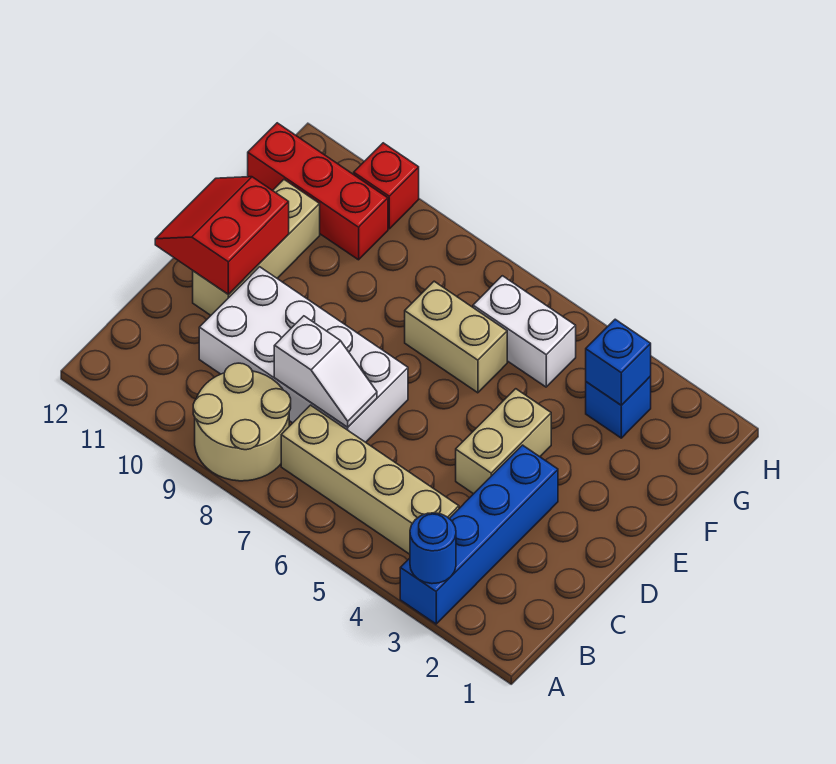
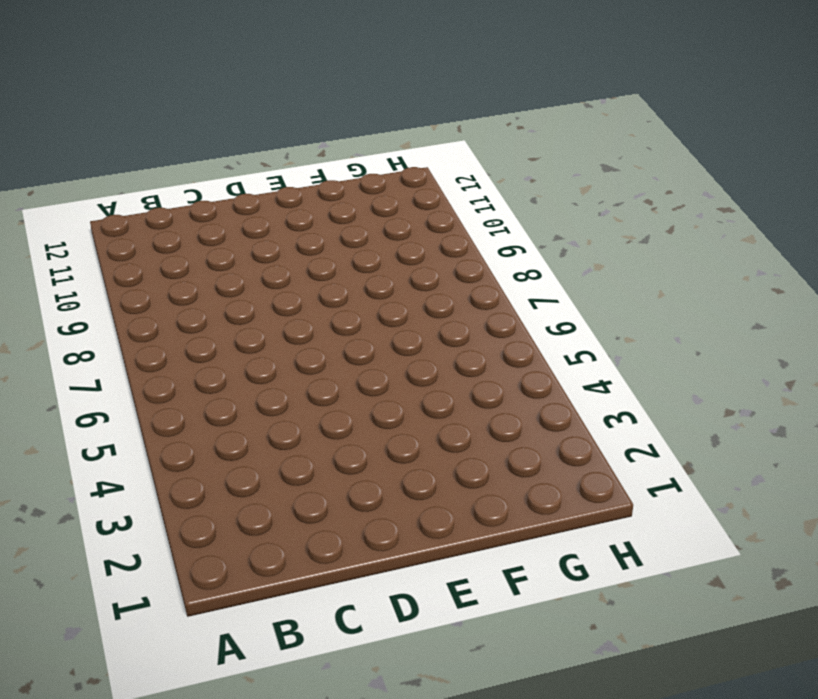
none -> blue brick A3:D3 level 1
none -> tan round brick A8:B9 level 1
none -> tan brick B4:B7 level 1

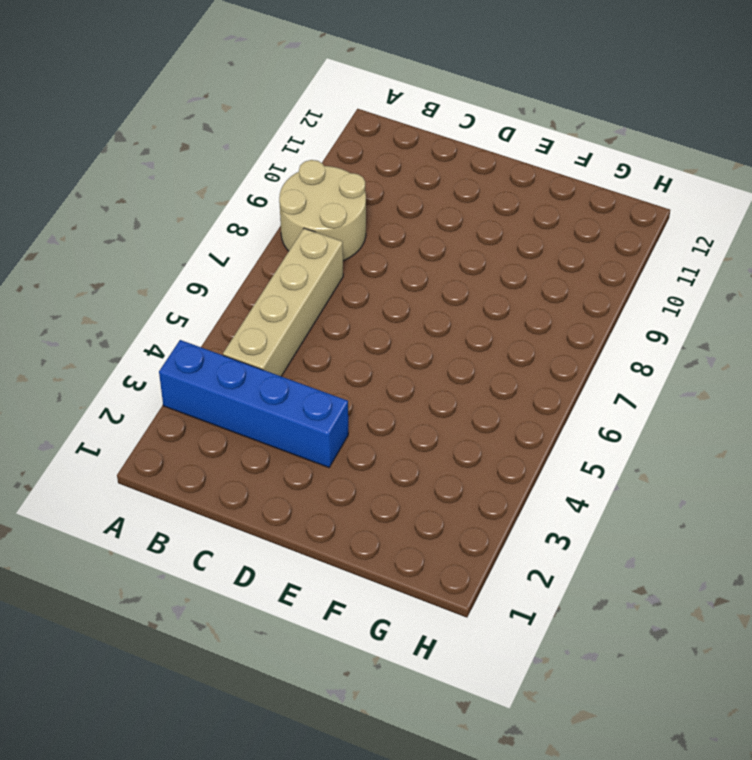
none -> white brick C7:D10 level 1
none -> tan brick D4:E4 level 1
none -> tan brick D11:F11 level 1

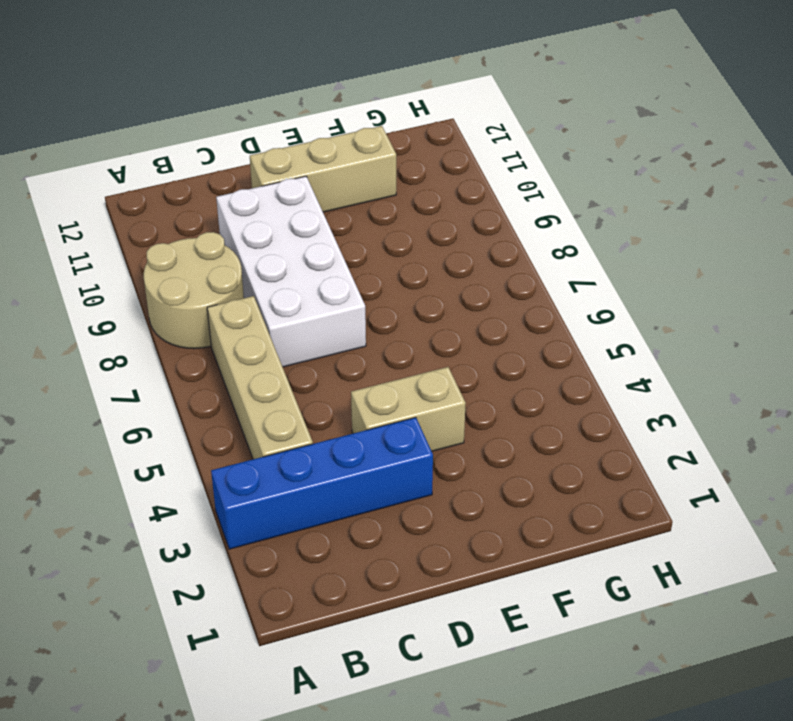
none -> tan brick F6:F7 level 1
none -> blue brick G3 level 1
none -> white brick G5:G6 level 1

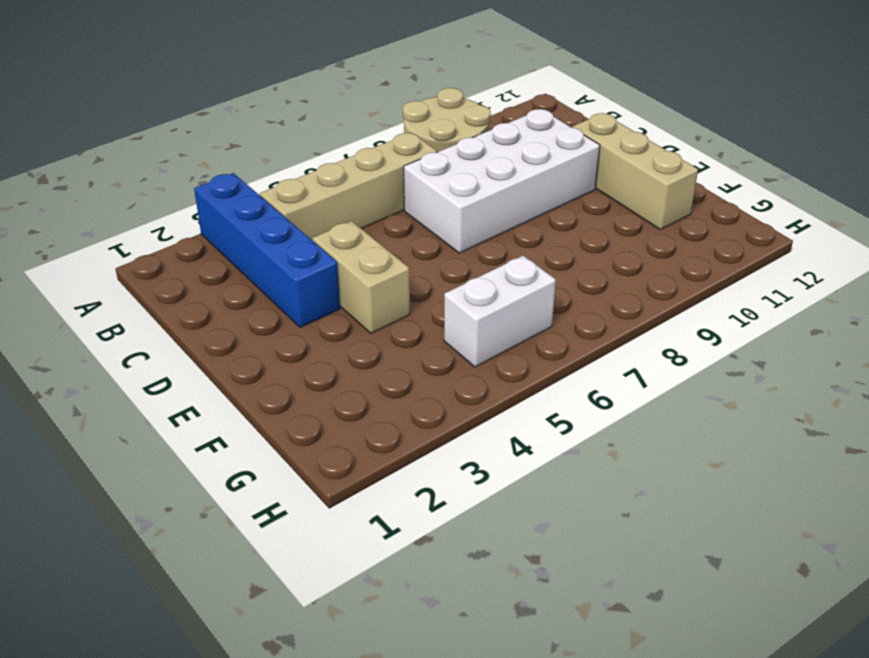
none -> tan brick F6:F7 level 1
none -> blue brick G3 level 1
none -> red brick G10:G12 level 1

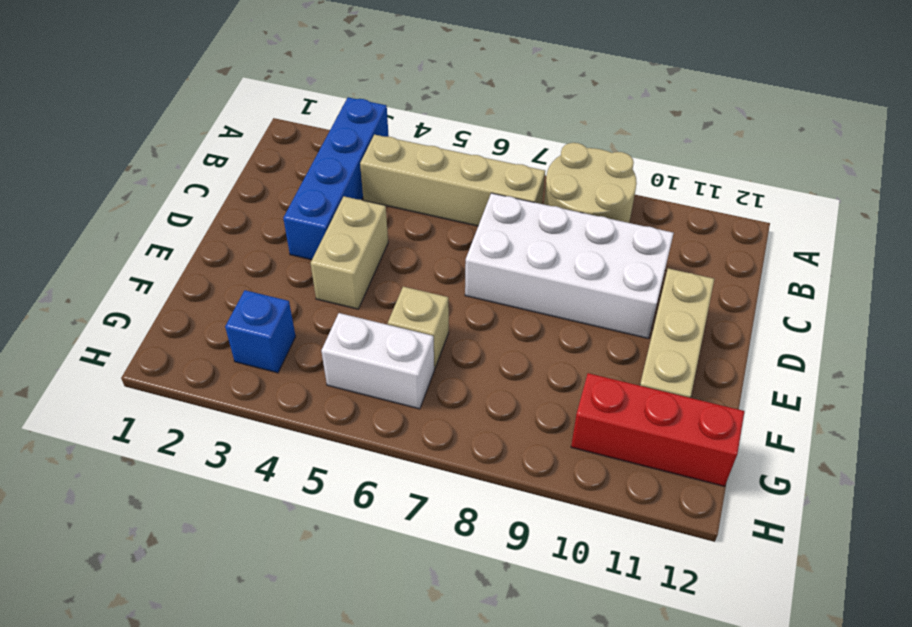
tan brick F6 level 1 -> tan brick F6:F7 level 1
none -> red brick H10 level 1
none -> blue round brick A3 level 2
none -> white slope C7:C8 level 2 top 8

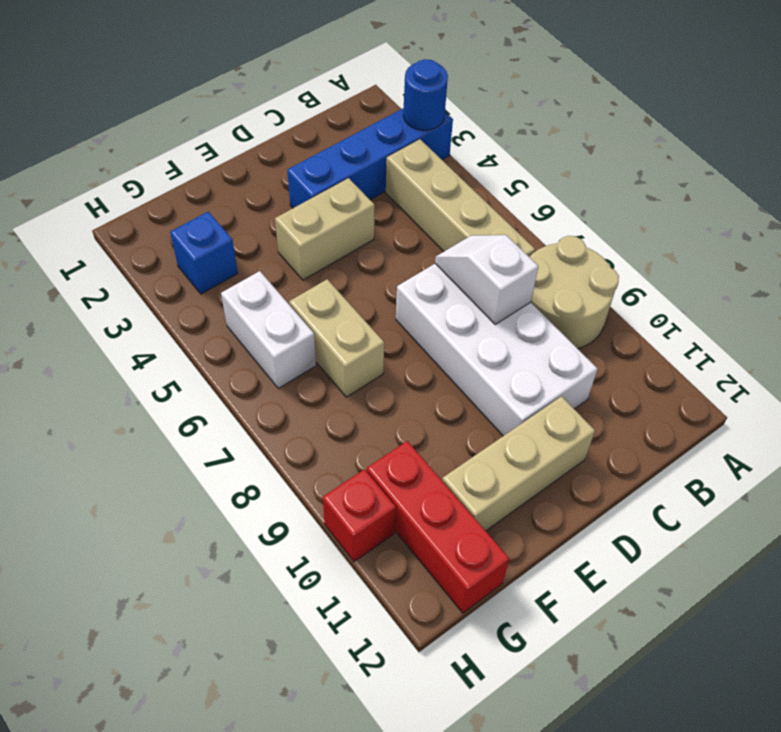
none -> red slope D11:E12 level 2 top 11
none -> blue brick G3 level 2

